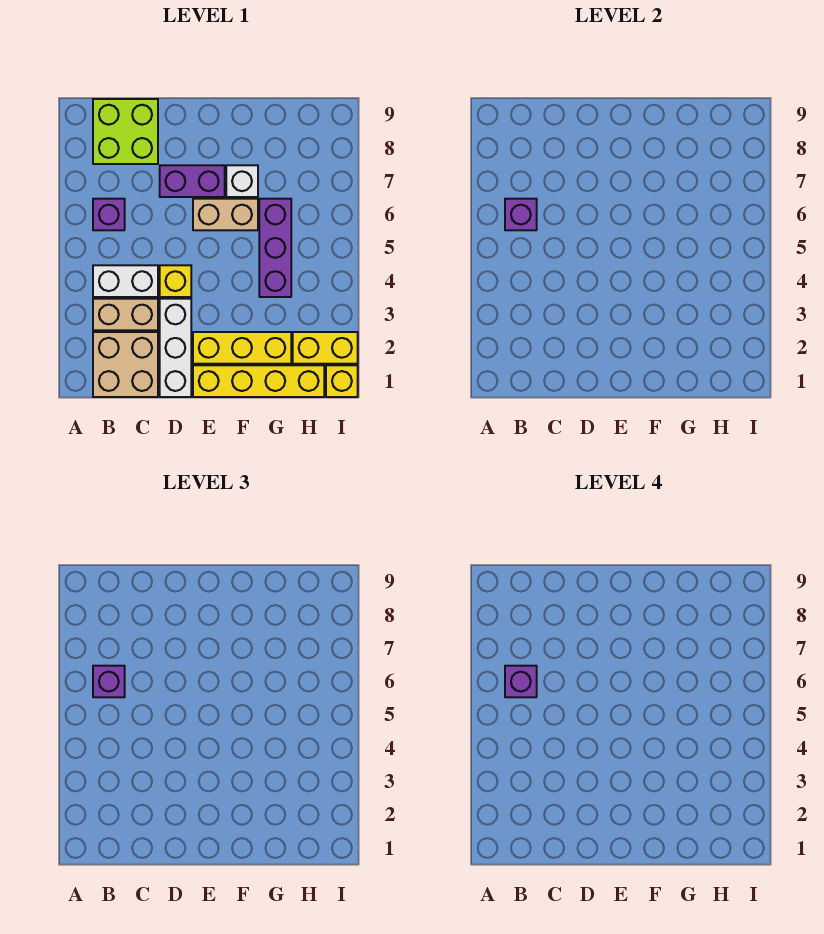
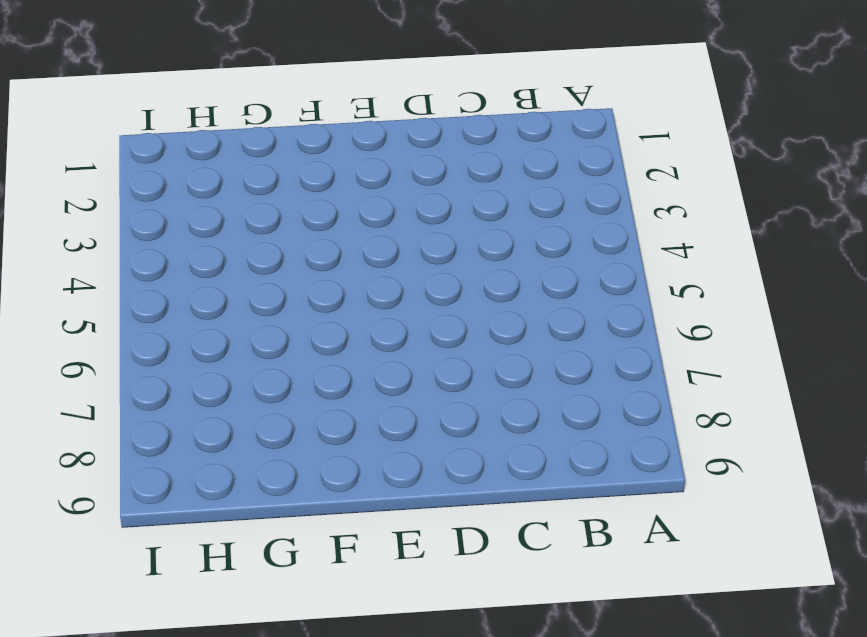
none -> tan brick B1:C2 level 1
none -> tan brick B3:C3 level 1
none -> white brick B4:C4 level 1

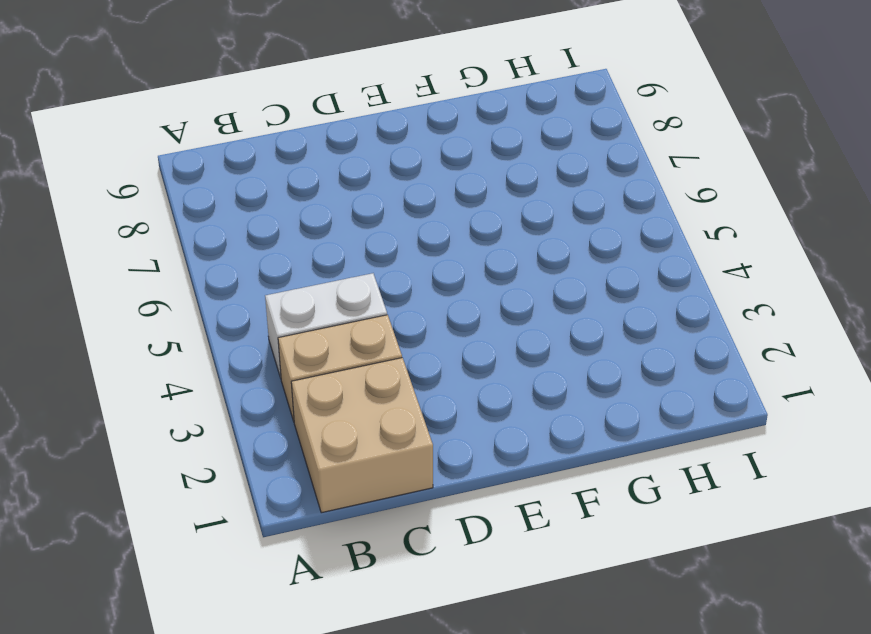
none -> purple brick B6 level 1
none -> lime brick B8:C9 level 1
none -> white brick D1:D3 level 1

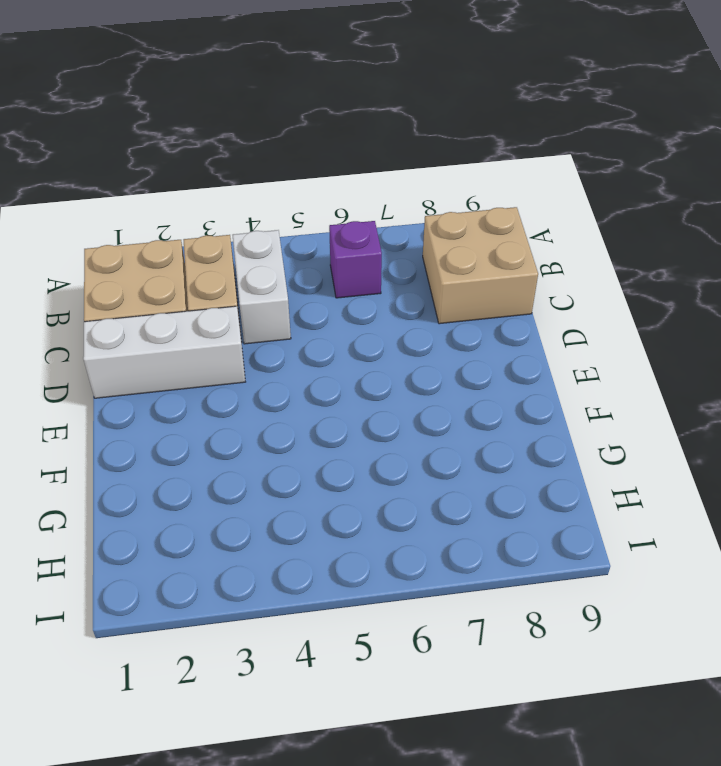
tan brick B8:C9 level 1 -> lime brick B8:C9 level 1
none -> yellow brick D4 level 1
none -> purple brick D7:E7 level 1
none -> yellow brick E1:H1 level 1

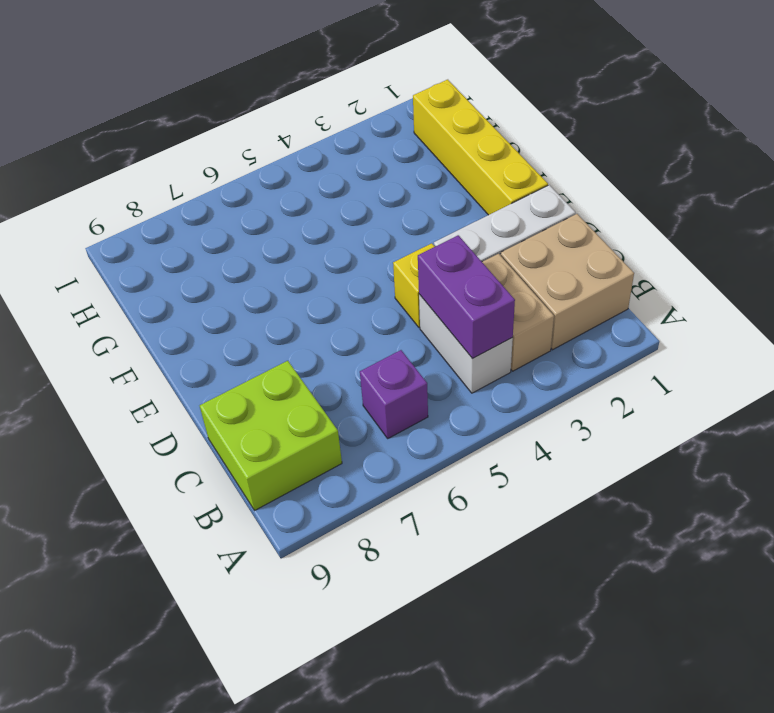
purple brick B4:C4 level 2 -> purple brick D7:E7 level 1
none -> yellow brick E2:G2 level 1
none -> tan brick E6:F6 level 1
none -> white brick F7 level 1

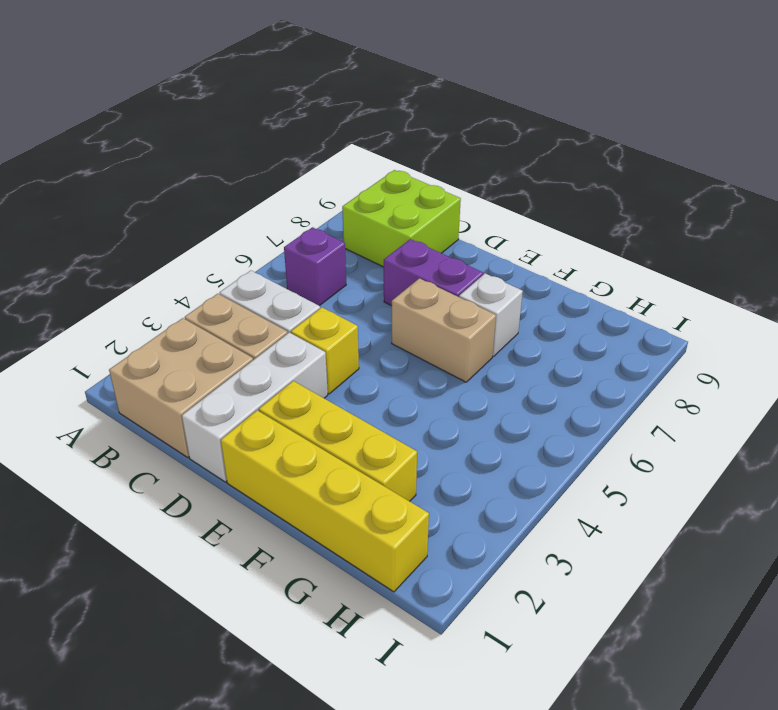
none -> purple brick G4:G6 level 1
none -> yellow brick H2:I2 level 1
none -> yellow brick I1 level 1

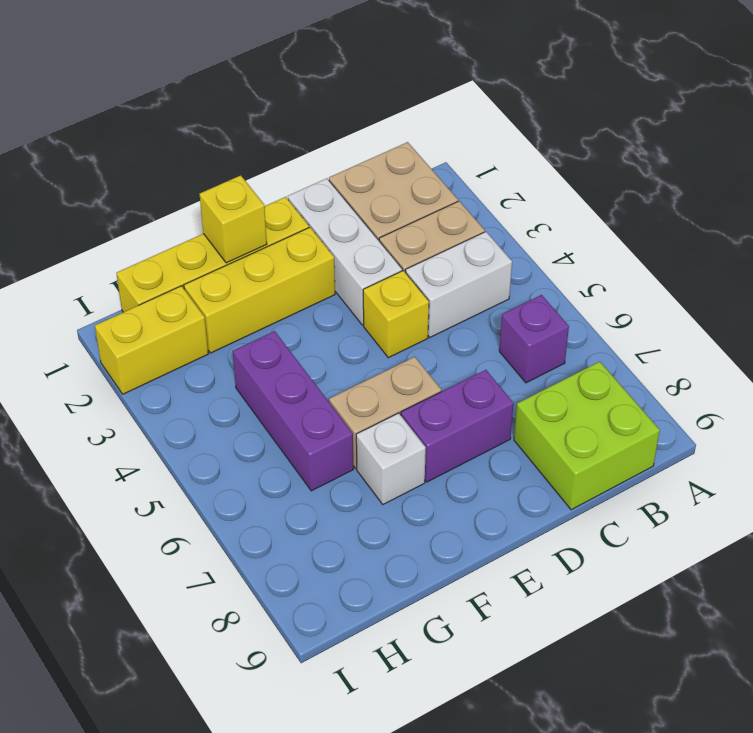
yellow brick F1 level 2 -> yellow brick I1 level 1
none -> purple brick B6 level 2
none -> purple brick B6 level 3
none -> purple brick B6 level 4

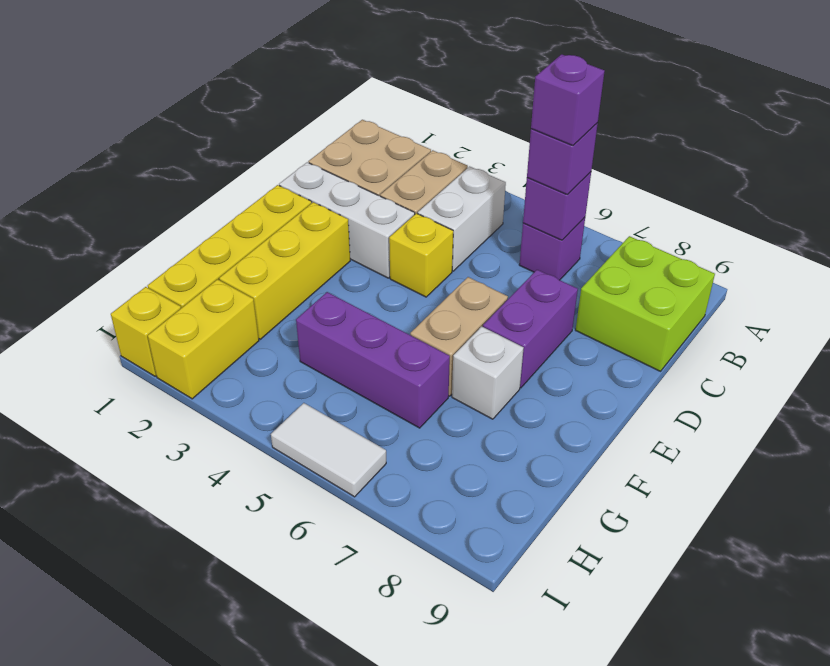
white tile I5:I6 level 1 -> none

